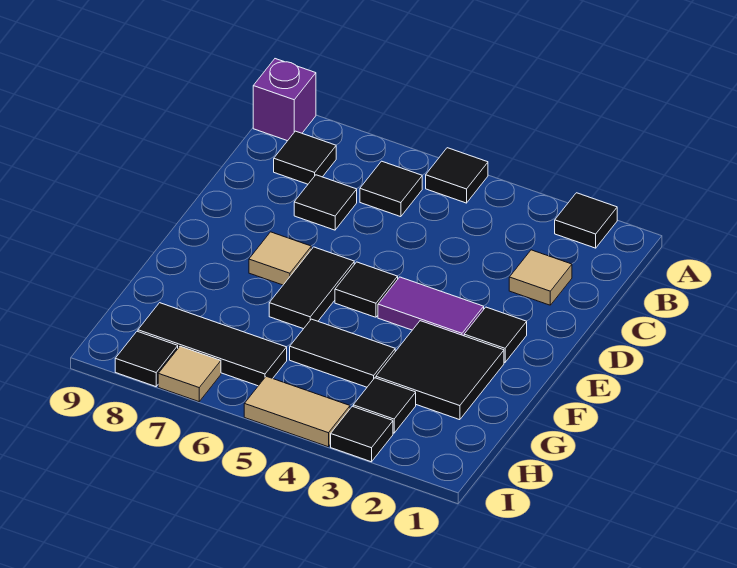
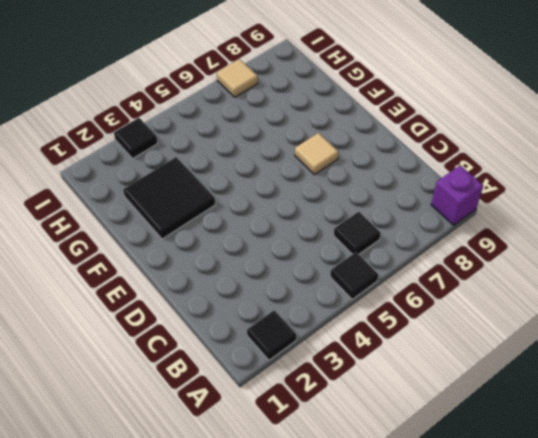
none -> black tile B8 level 1
none -> tan tile C2 level 1
none -> black tile C7 level 1

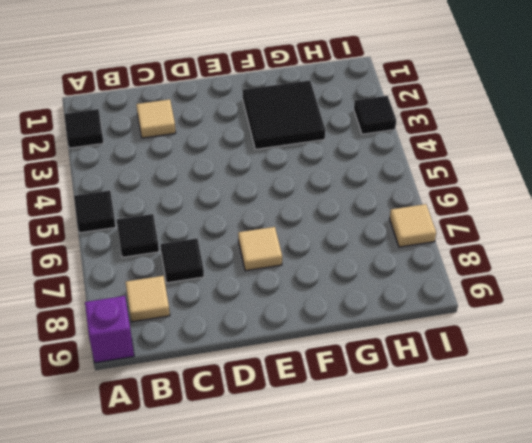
tan tile B8 level 1 -> black tile B8 level 1
none -> black tile E2 level 1
none -> purple tile E3:E4 level 1
none -> black tile E5 level 1

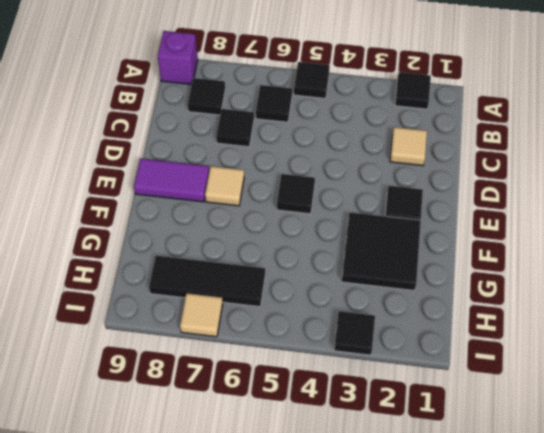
purple tile E8:E9 level 1 -> purple tile E3:E4 level 1
none -> black tile E6:F6 level 1
none -> black tile G4:G5 level 1
none -> black tile H3 level 1

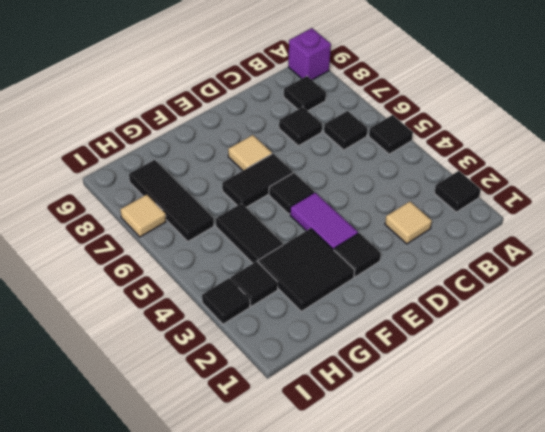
none -> tan tile I4:I5 level 1
none -> black tile I8 level 1

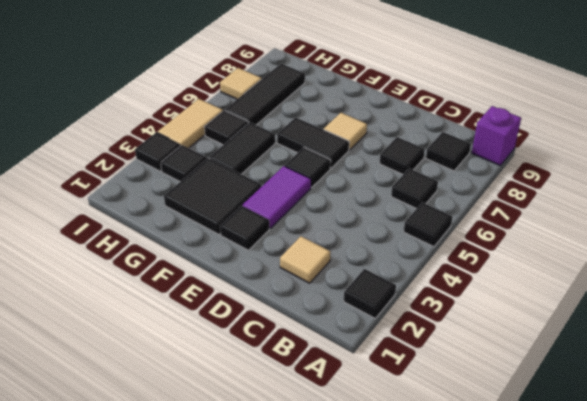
black tile H5 level 1 -> black tile I8 level 1

